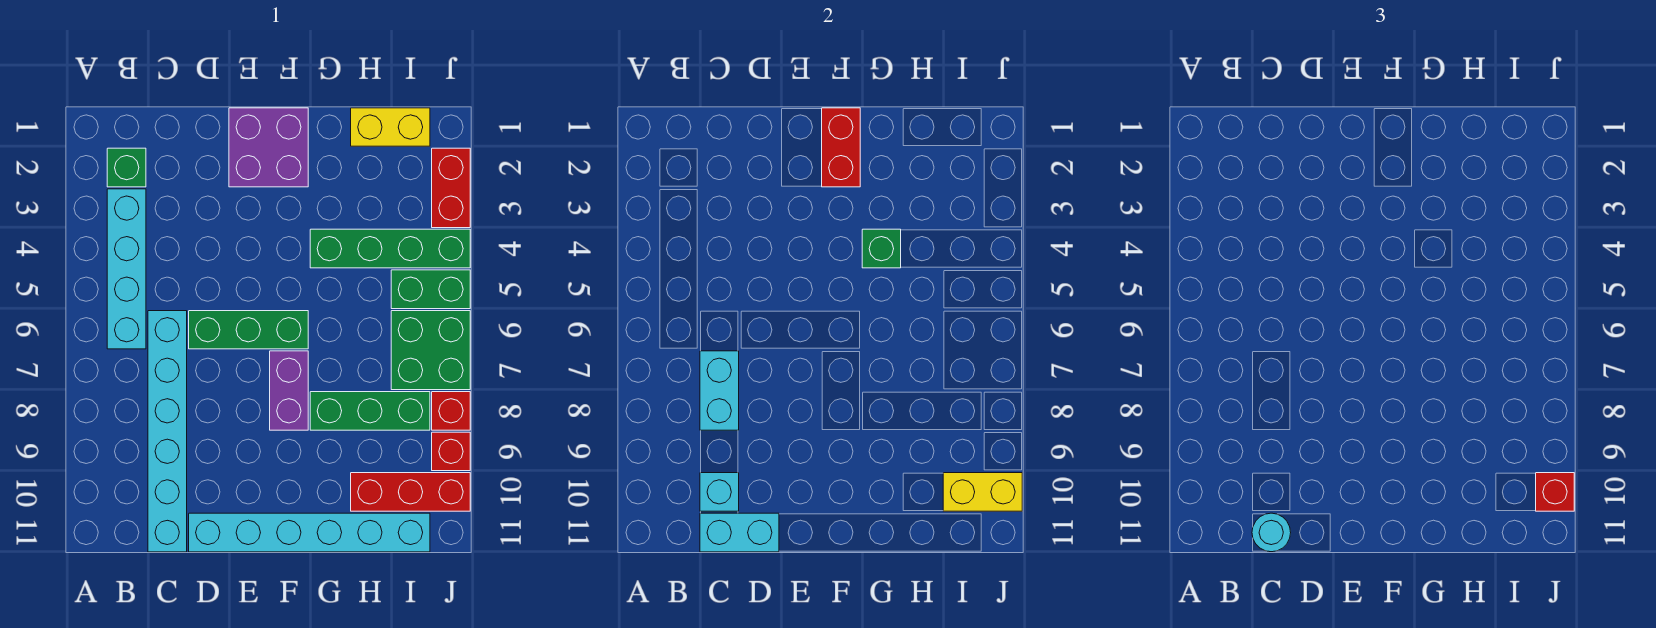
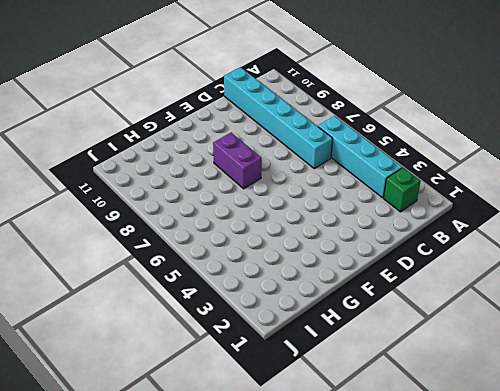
none -> green brick D6:F6 level 1
none -> cyan brick D11:I11 level 1
none -> purple brick E1:F2 level 1

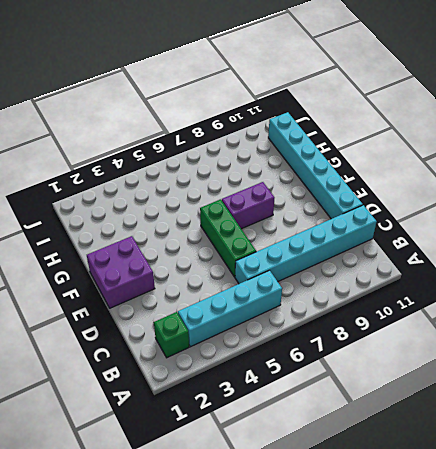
none -> green brick G4:J4 level 1
none -> green brick G8:I8 level 1
none -> yellow brick H1:I1 level 1

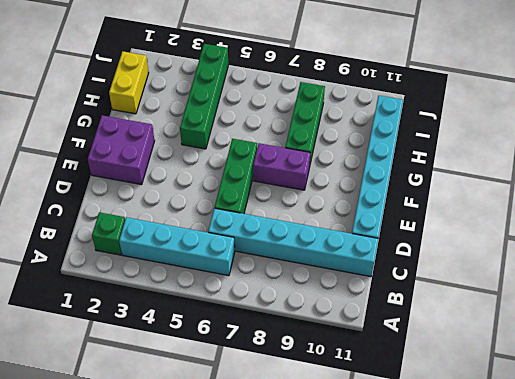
none -> red brick H10:J10 level 1
none -> green brick I5:J5 level 1
none -> green brick I6:J7 level 1

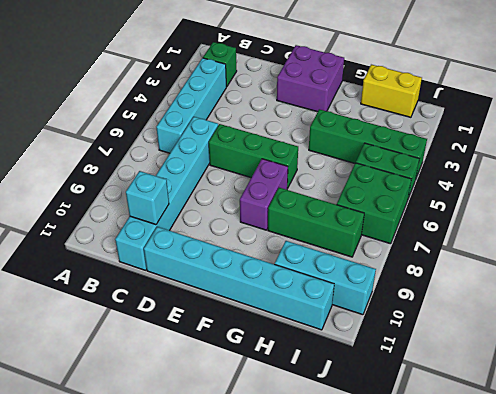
cyan brick H10:J10 level 1 -> red brick H10:J10 level 1
none -> red brick J2:J3 level 1
none -> red brick J8 level 1
none -> red brick J9 level 1

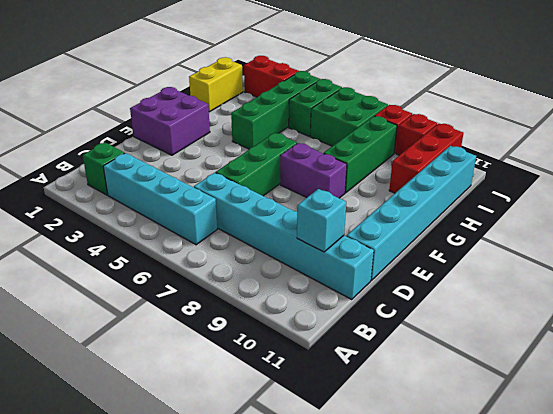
none -> cyan brick C7:C8 level 2
none -> cyan brick C11:D11 level 2
none -> red brick F1:F2 level 2

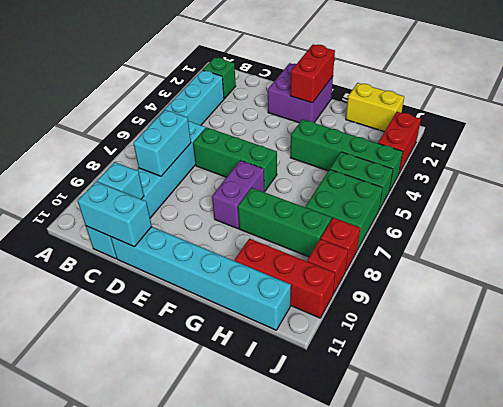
none -> green brick G4 level 2
none -> yellow brick I10:J10 level 2
none -> cyan round brick C11 level 3

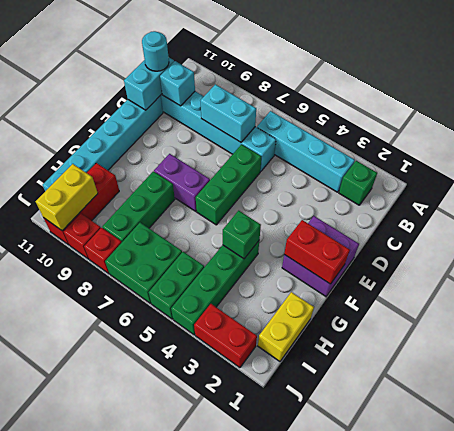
none -> red brick J10 level 3

